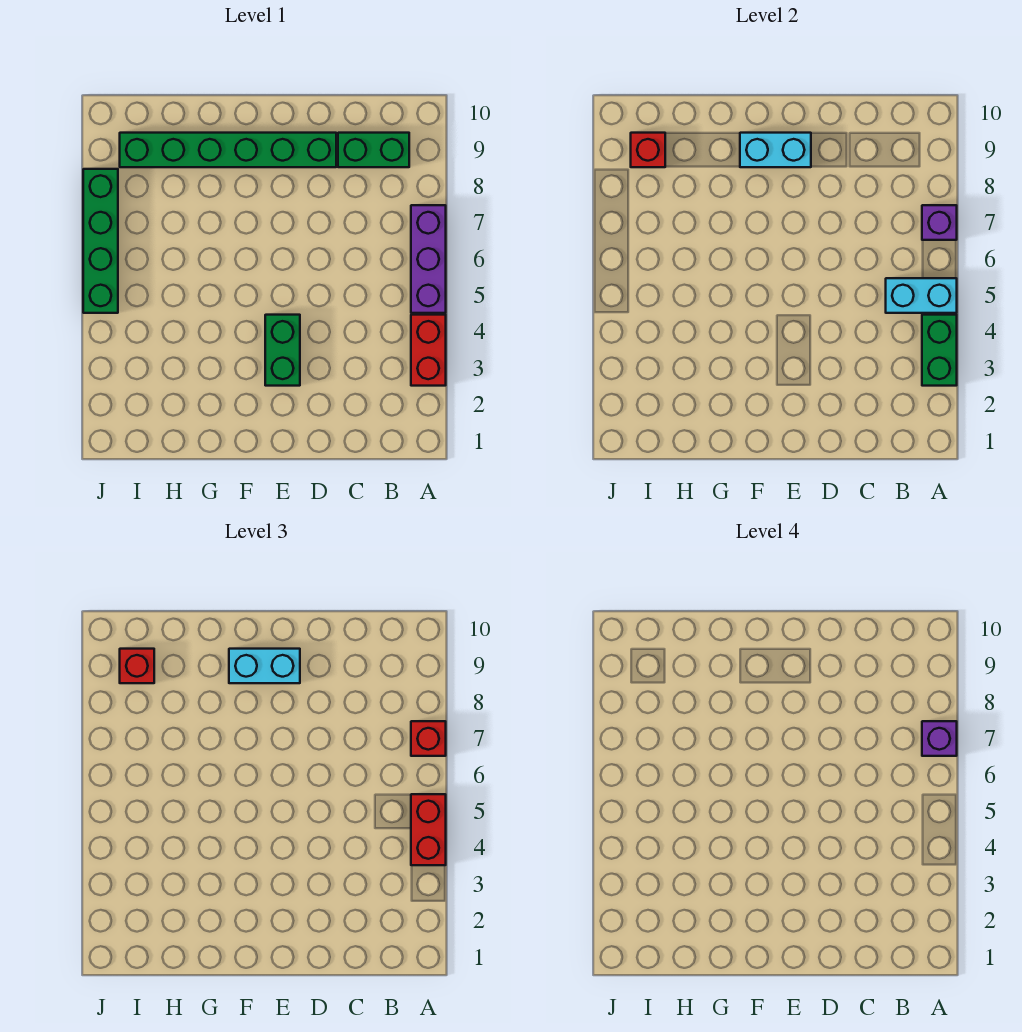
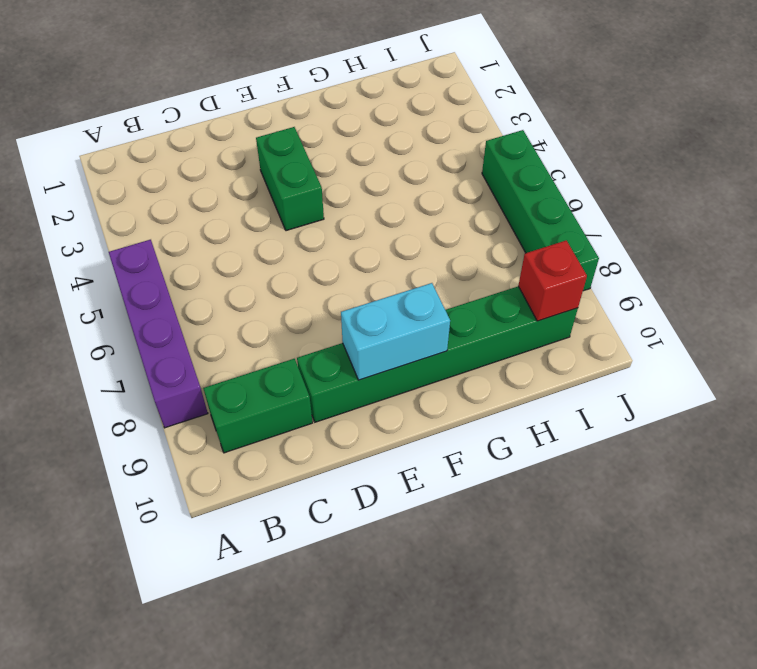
purple brick A5:A8 level 1 -> purple brick A5:A7 level 1
none -> red brick A3:A4 level 1
none -> green brick A3:A4 level 2
none -> cyan brick A5:B5 level 2

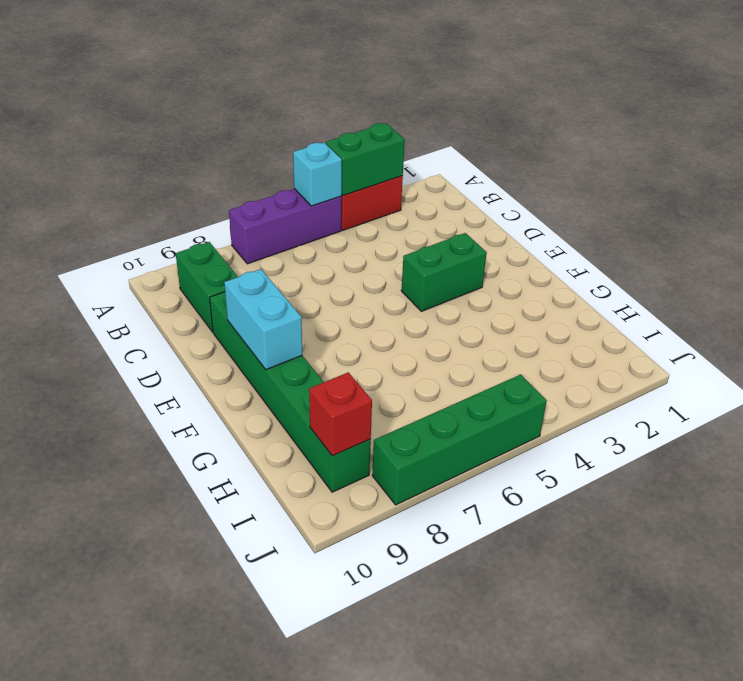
cyan brick A5 level 2 -> cyan brick A5:B5 level 2
none -> purple brick A7 level 2
none -> red brick A4:A5 level 3
none -> red brick A7 level 3

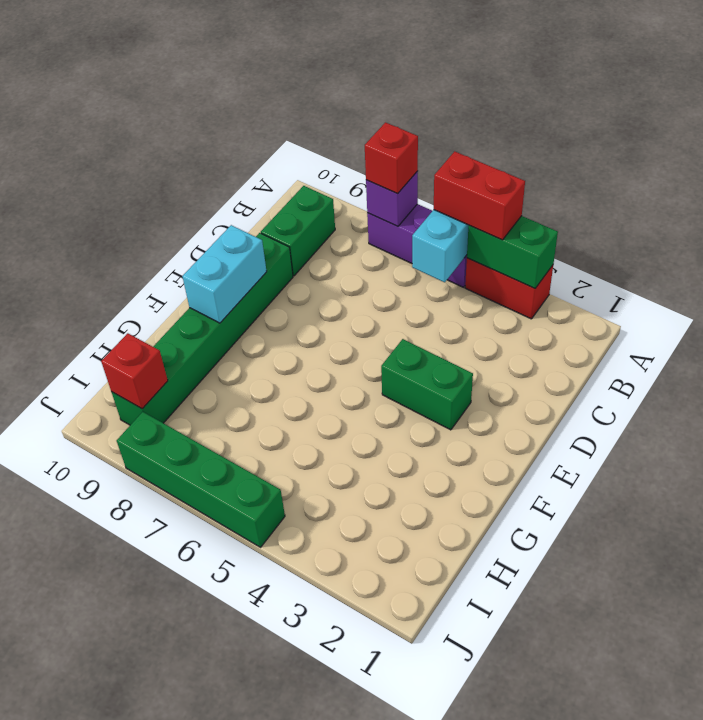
none -> cyan brick E9:F9 level 3
none -> red brick I9 level 3
none -> purple brick A7 level 4

